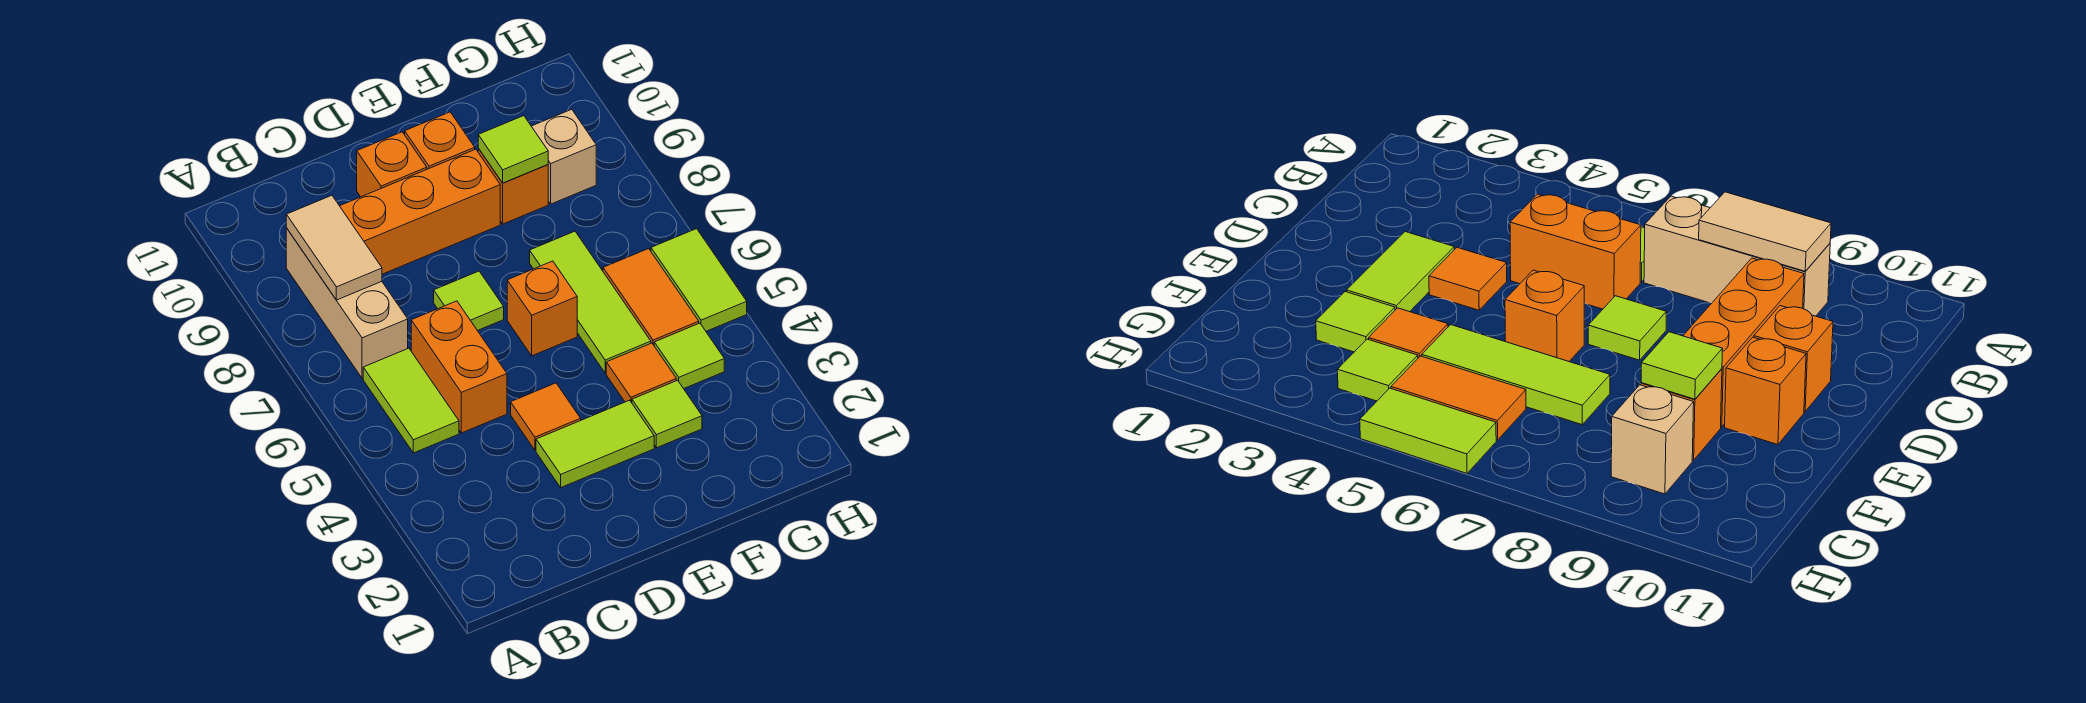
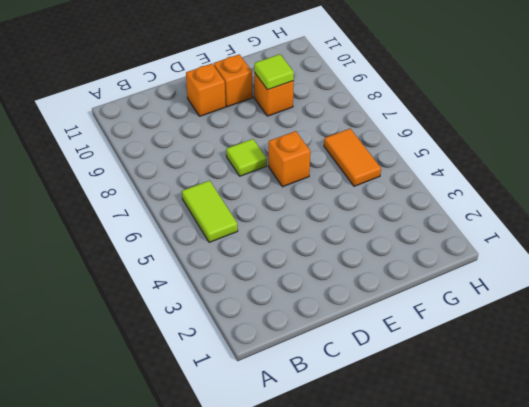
none -> tan brick B7:B9 level 1
none -> orange brick C5:C6 level 1
none -> orange brick C9:E9 level 1

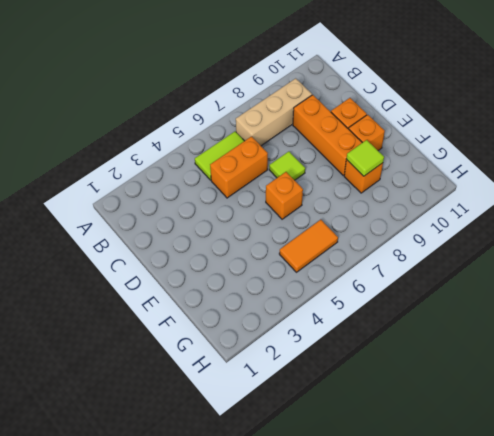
none -> lime tile D3:E3 level 1
none -> orange tile D4 level 1
none -> lime tile F3 level 1

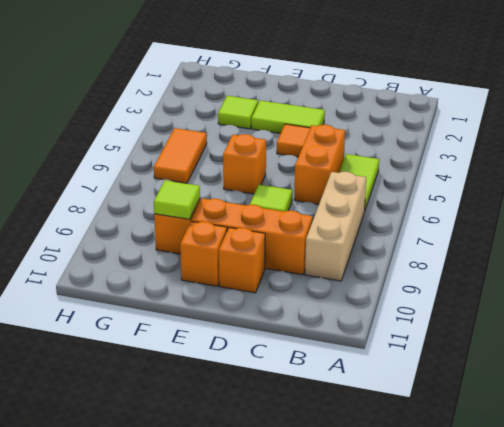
none -> orange tile F4 level 1
none -> lime tile F5:F7 level 1
none -> lime tile G4 level 1

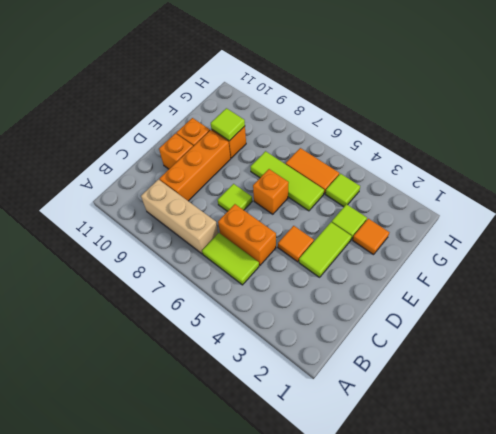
orange tile F2 level 1 -> orange tile F4 level 1
none -> tan brick G9 level 1
none -> lime tile H5:H6 level 1
none -> tan tile B8:B9 level 2

